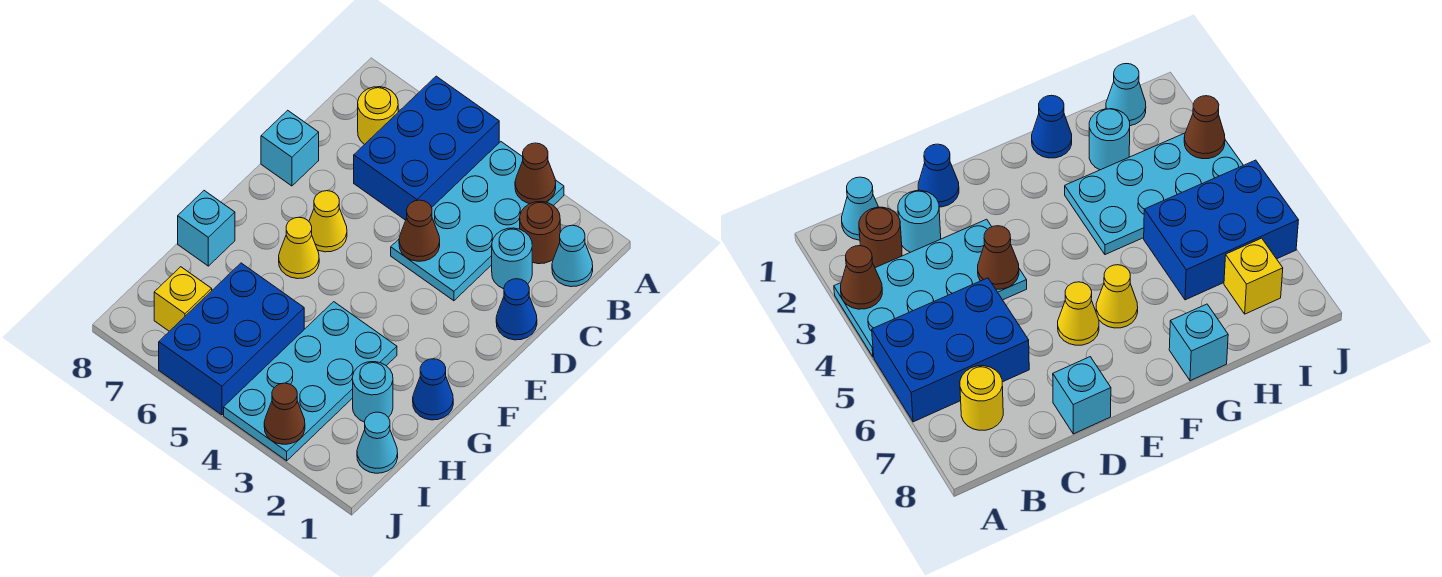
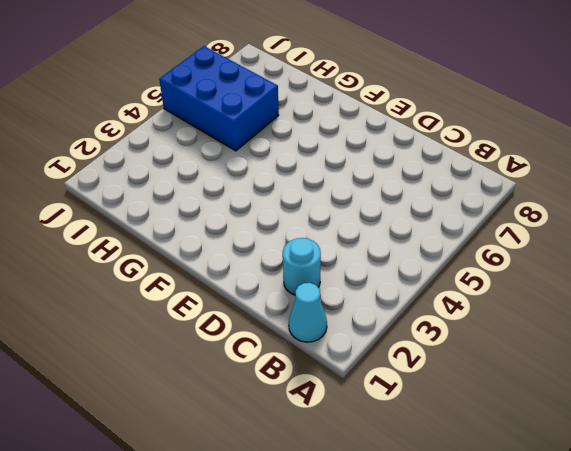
none -> cyan plate A3:D4 level 1
none -> blue brick A5:C6 level 1
none -> brown round brick B2 level 1

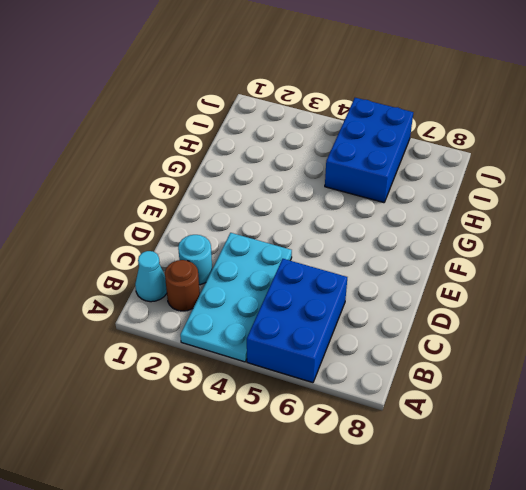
none -> yellow round brick B7 level 1
none -> blue cone D1 level 1
none -> cyan brick D8 level 1

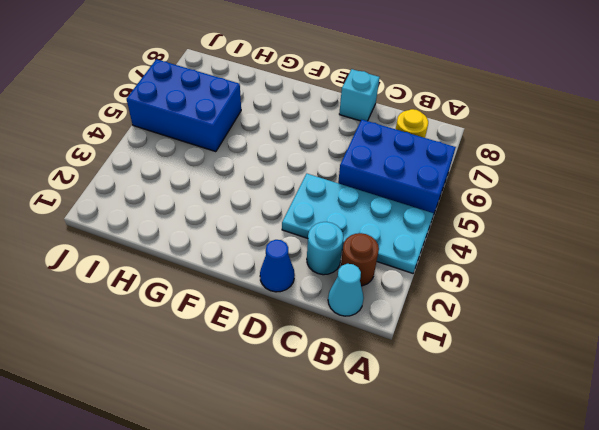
none -> yellow cone E6 level 1
none -> yellow cone F6 level 1
none -> blue cone G1 level 1

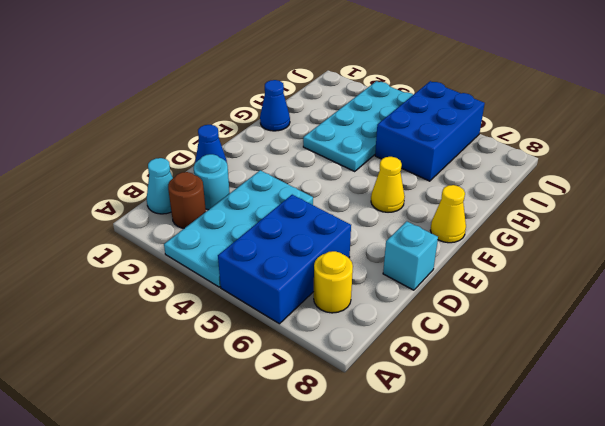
yellow cone F8 level 1 -> yellow cone E6 level 1
none -> cyan brick G8 level 1
none -> cyan round brick H2 level 1
none -> cyan cone I1 level 1

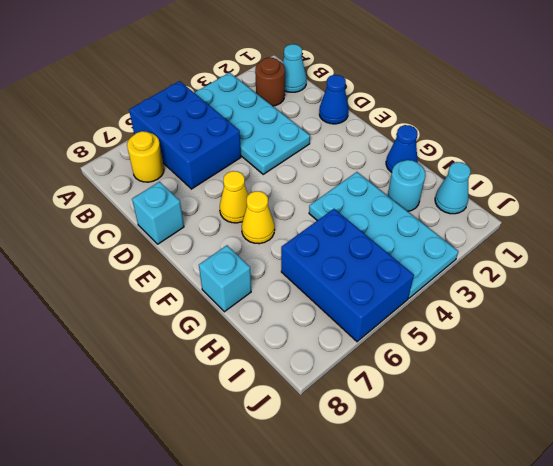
none -> cyan round brick C2 level 1
none -> yellow brick I7 level 1
none -> brown cone A3 level 2

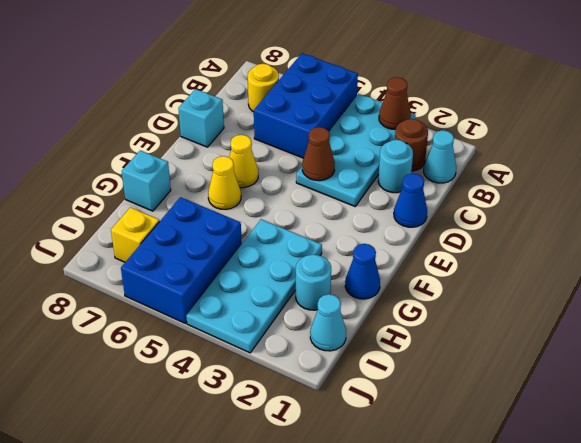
none -> brown cone J3 level 2

